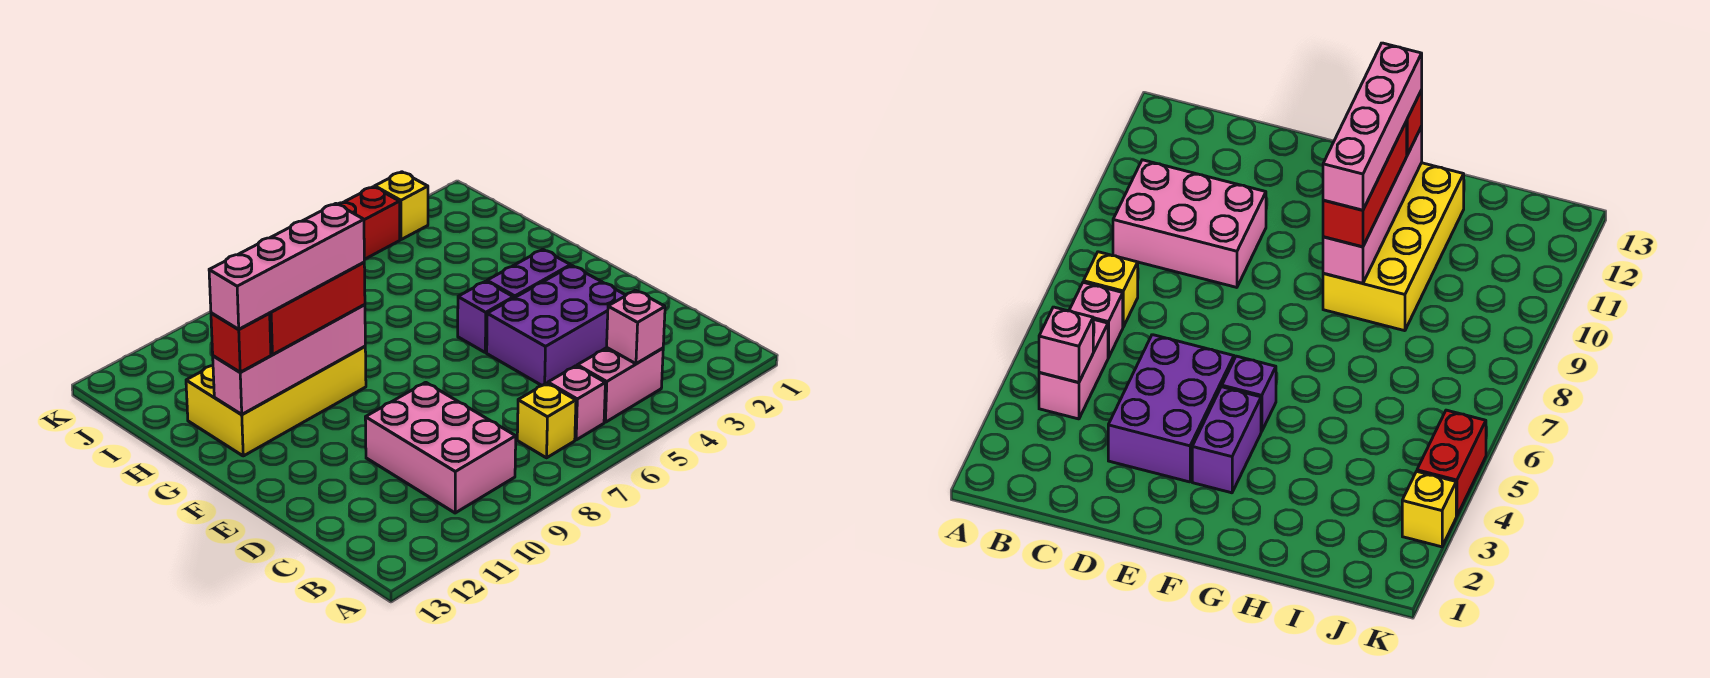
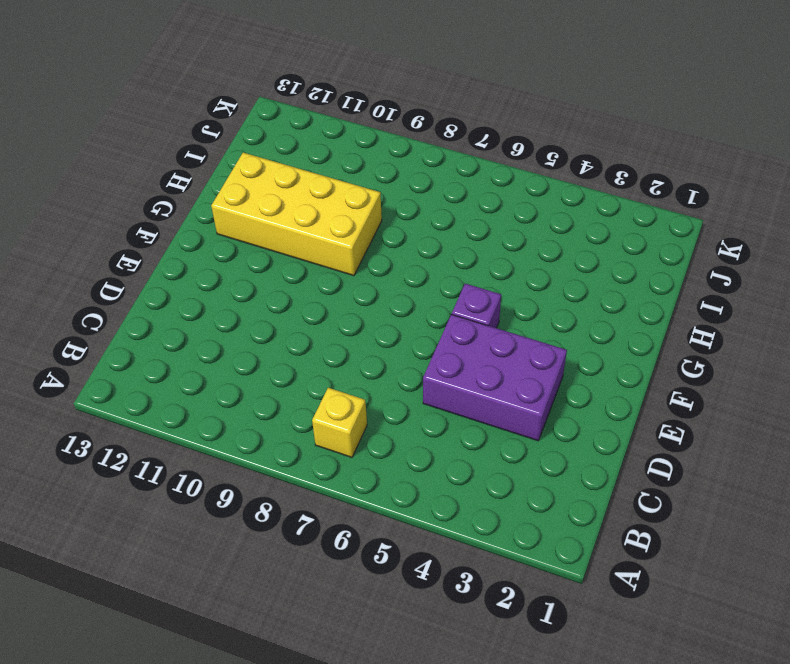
none -> pink brick B4:B5 level 1
none -> pink brick B6 level 1
none -> pink brick B9:D10 level 1

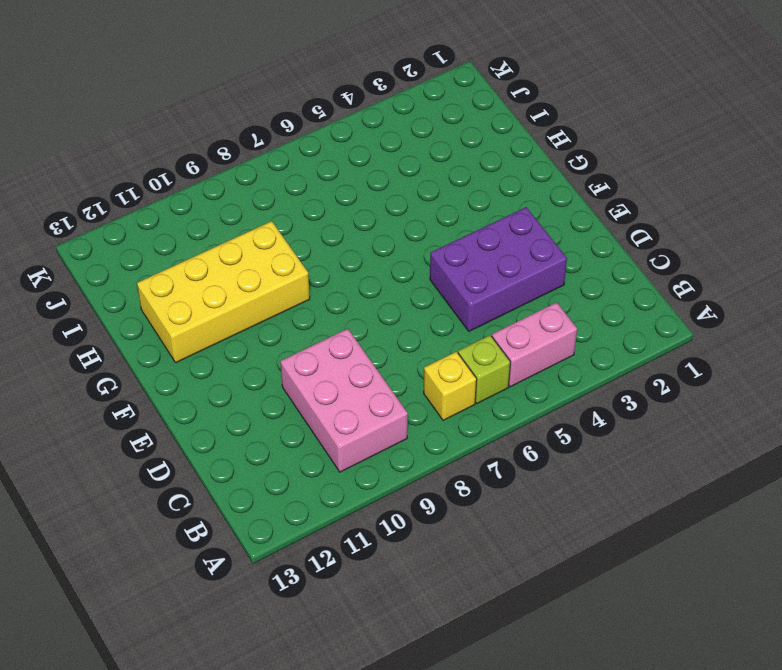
lime brick B6 level 1 -> pink brick B6 level 1
none -> purple brick F3:F4 level 1
none -> purple brick F5 level 1
none -> yellow brick K3 level 1

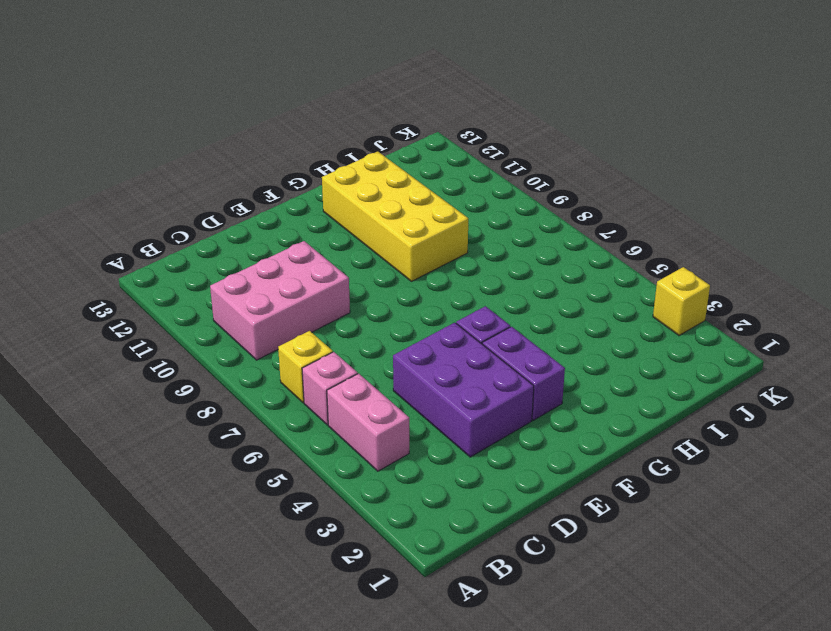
none -> red brick K4:K5 level 1
none -> pink brick B4 level 2
none -> pink brick G9:G12 level 2

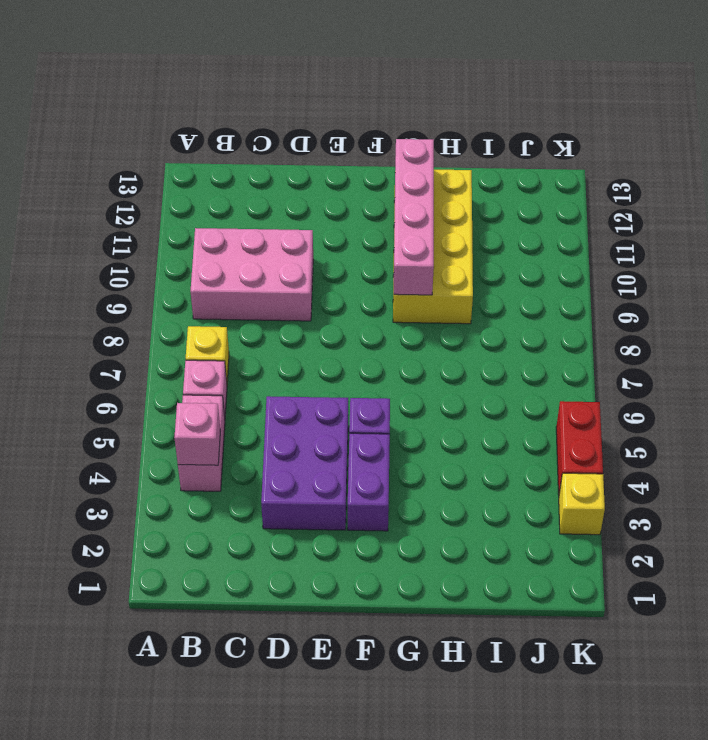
none -> red brick G9:G11 level 3
none -> red brick G12 level 3
none -> pink brick G9:G12 level 4

